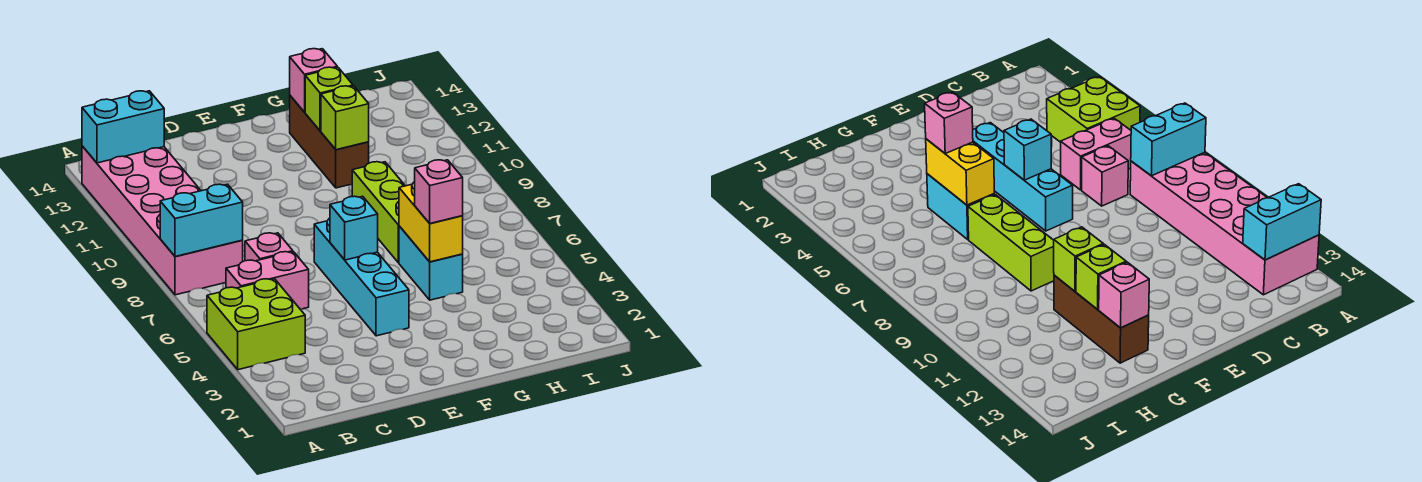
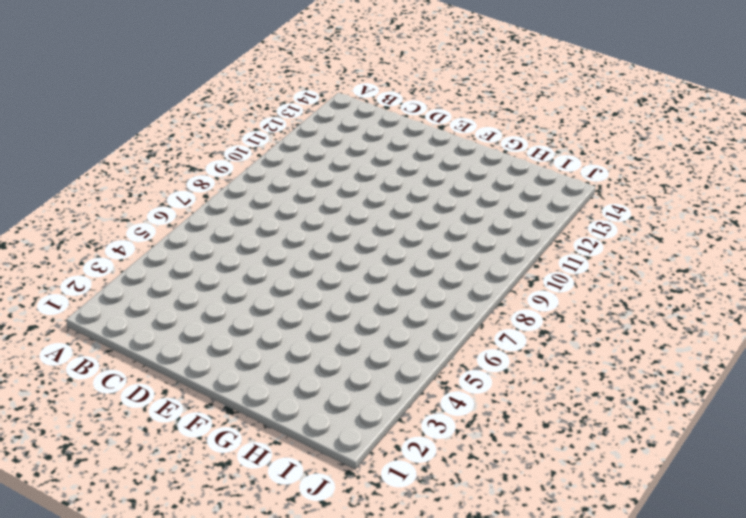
none -> lime brick A4:B5 level 1
none -> pink brick A8:B13 level 1
none -> pink brick B6:C6 level 1

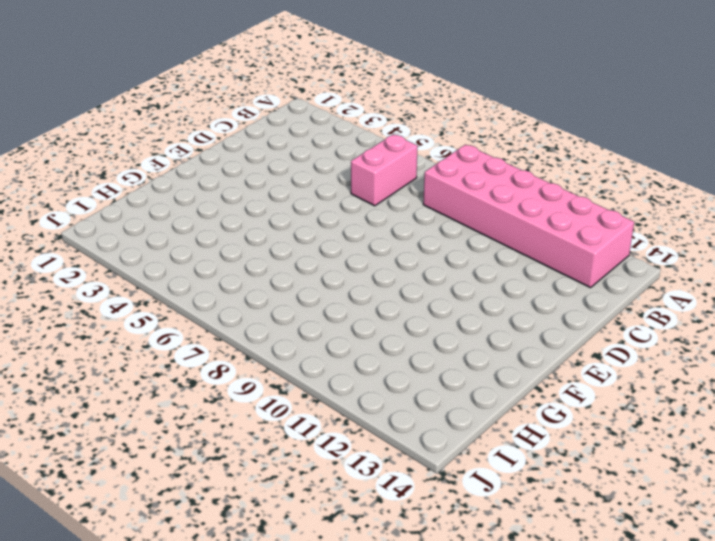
none -> lime brick A4:B5 level 1
none -> pink brick C7 level 1
none -> cyan brick E4:E7 level 1

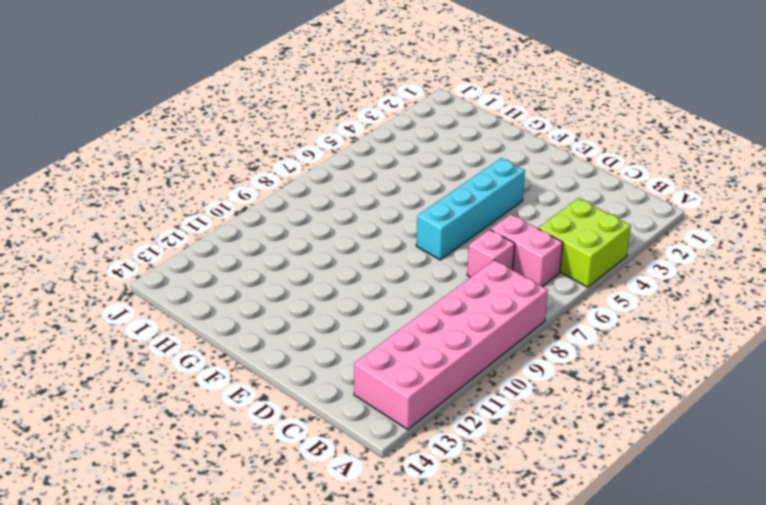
none -> cyan brick G5:G6 level 1
none -> lime brick G7:G9 level 1
none -> brown brick G11:G13 level 1

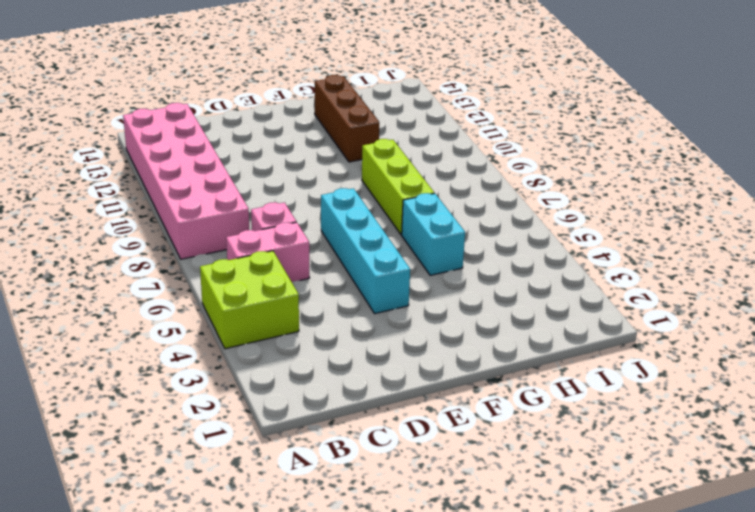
none -> cyan brick A8:B8 level 2
none -> cyan brick A13:B13 level 2
none -> cyan brick E6 level 2

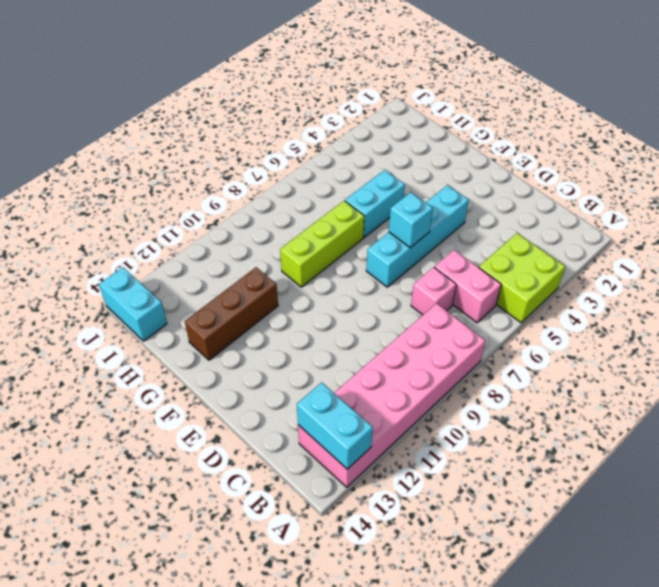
cyan brick I14:J14 level 1 -> cyan brick A8:B8 level 2
none -> yellow brick G5:G6 level 2
none -> lime brick G11 level 2
none -> lime brick G12 level 2

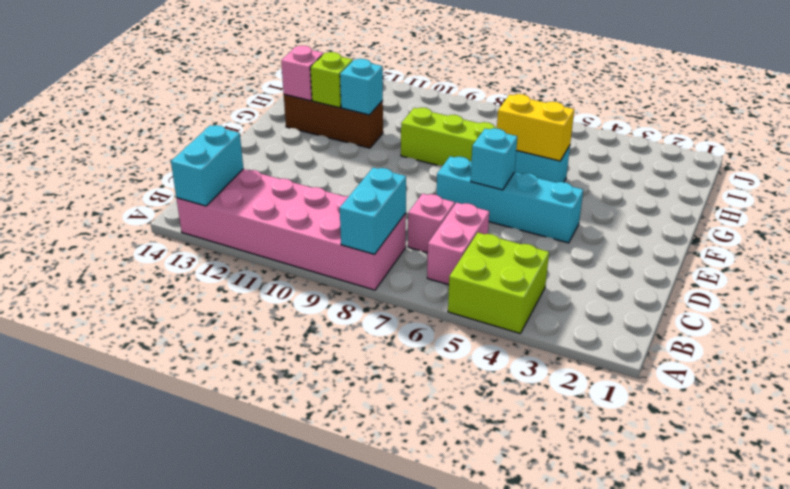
cyan brick G11 level 2 -> lime brick G11 level 2
none -> pink brick G5 level 3

